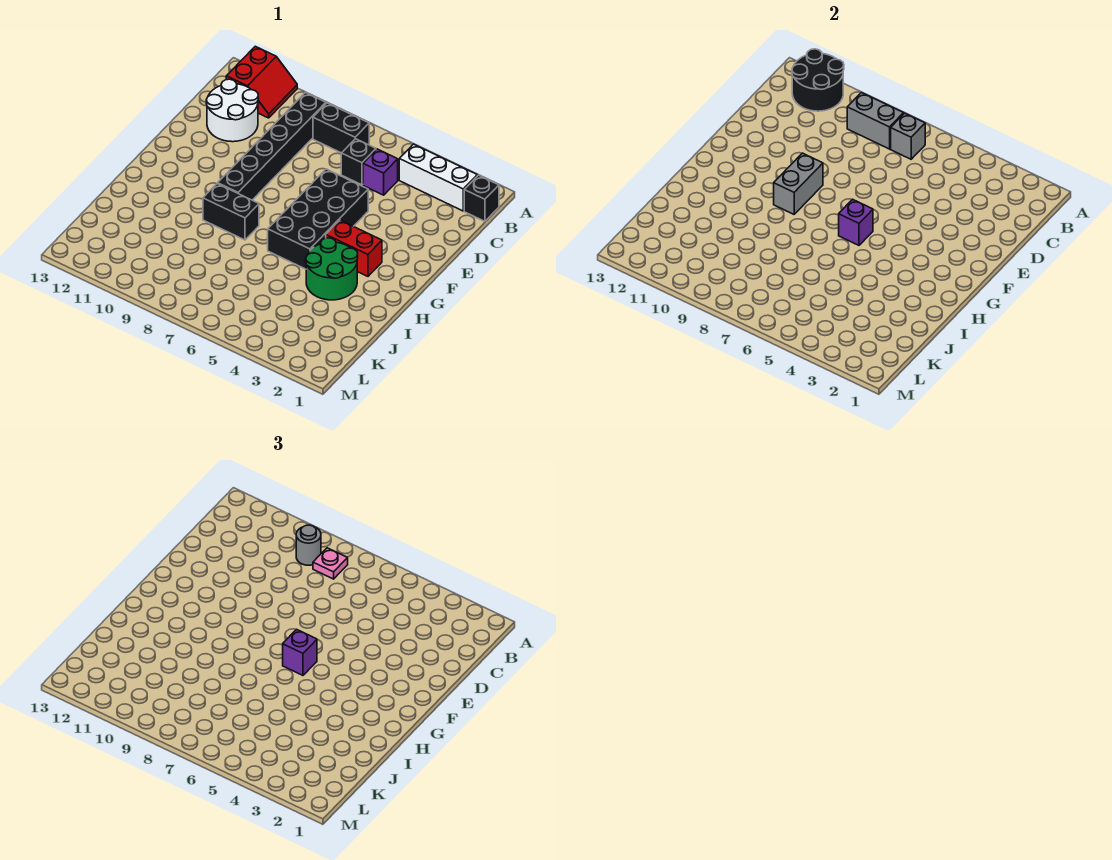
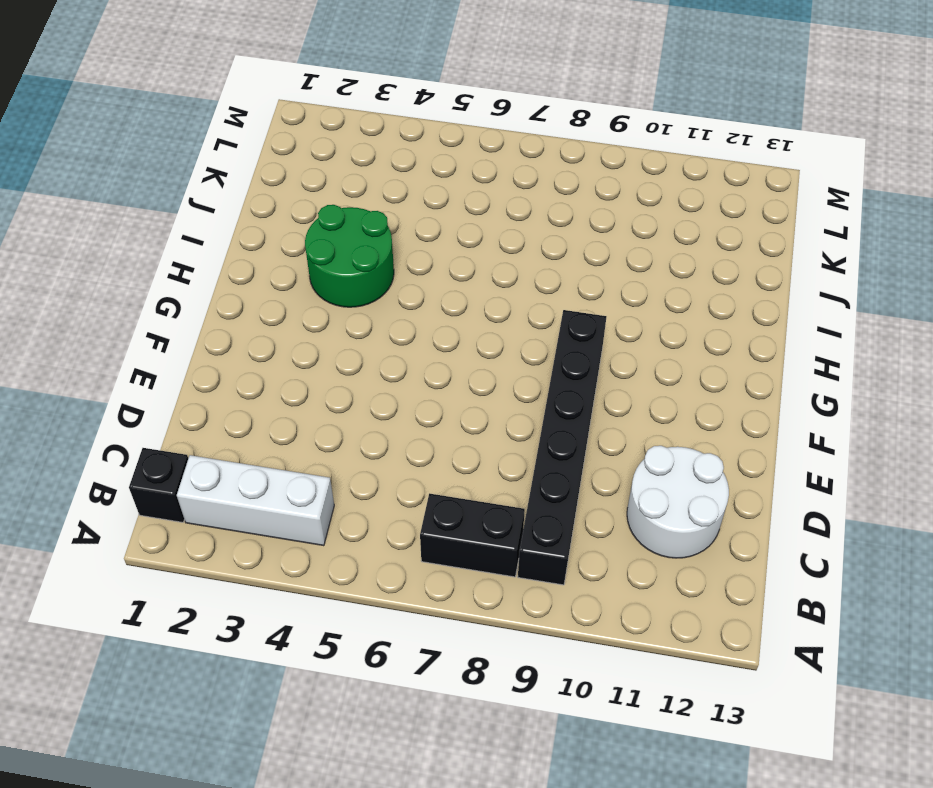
none -> red slope A11:B12 level 1 top 12
none -> purple brick C5 level 1
none -> black brick C6 level 1

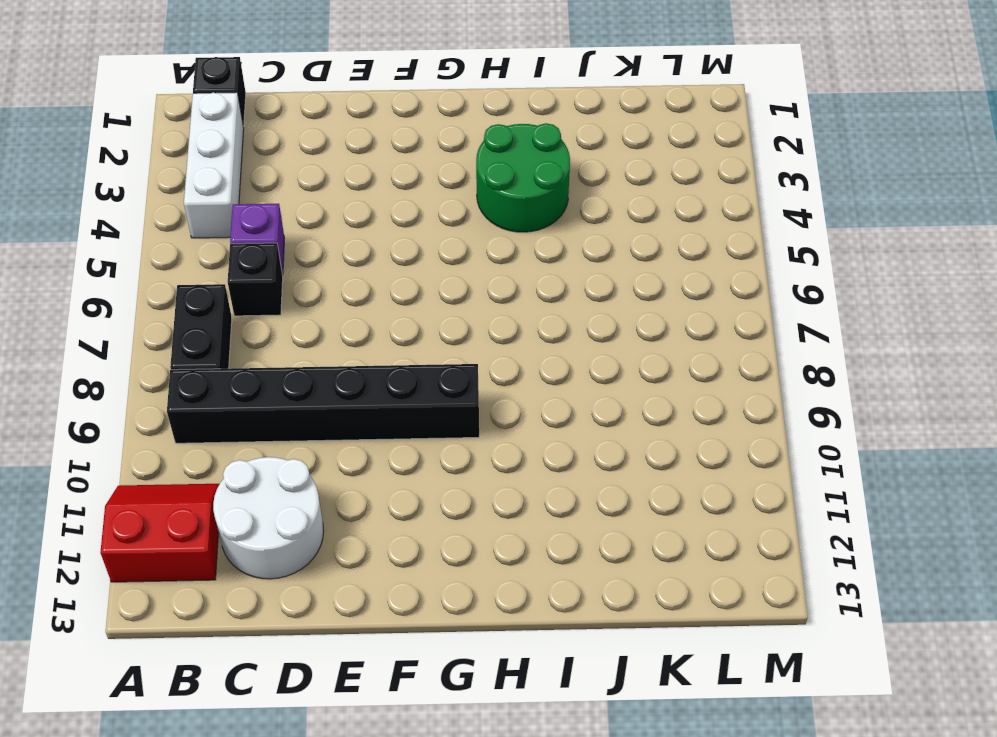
none -> black brick E5:H6 level 1
none -> red brick G3:G4 level 1
none -> black brick H8:H9 level 1

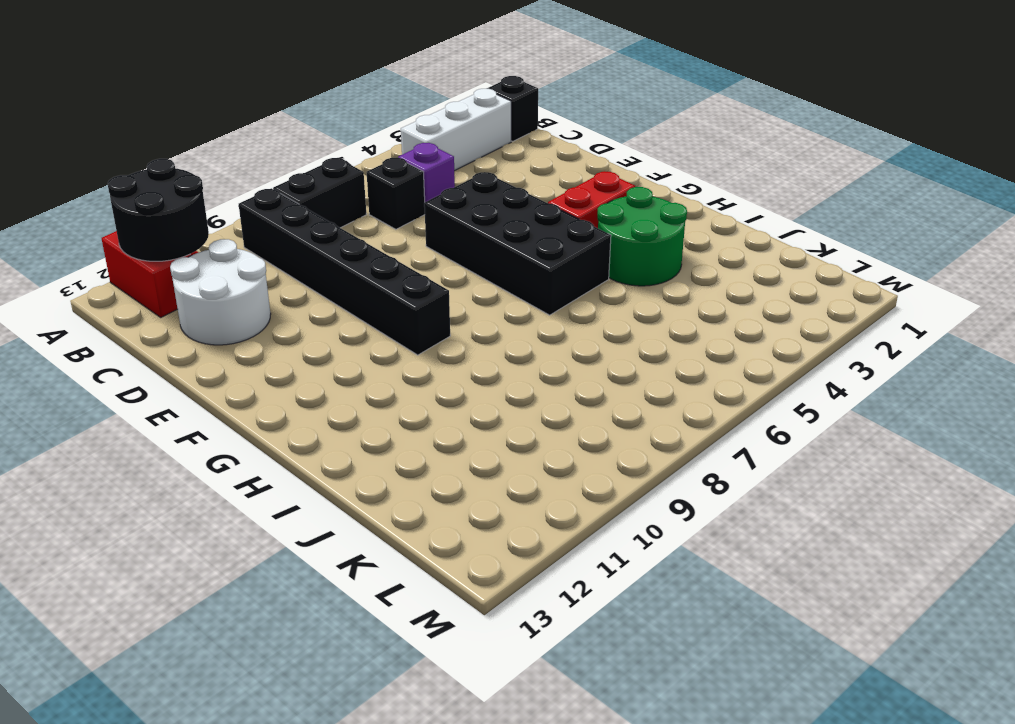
none -> black brick H8:H9 level 1
none -> grey brick B7 level 2
none -> grey brick B8:B9 level 2

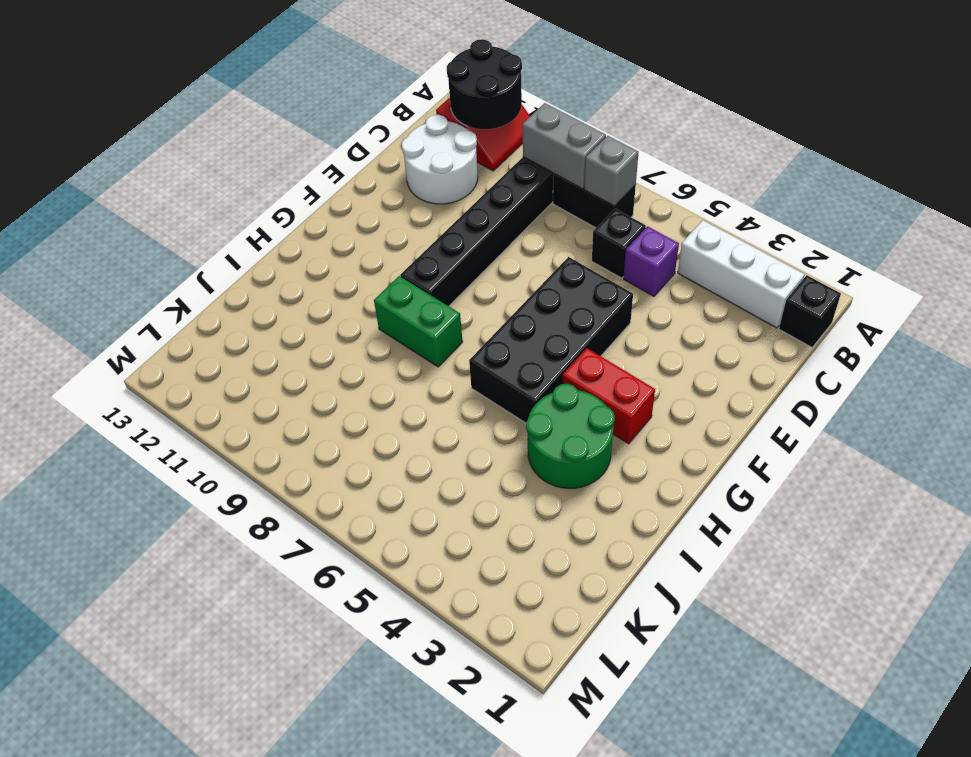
green brick H8:H9 level 1 -> black brick H8:H9 level 1
none -> grey brick F9:G9 level 2
none -> purple brick G6 level 2
none -> pink plate B8 level 3

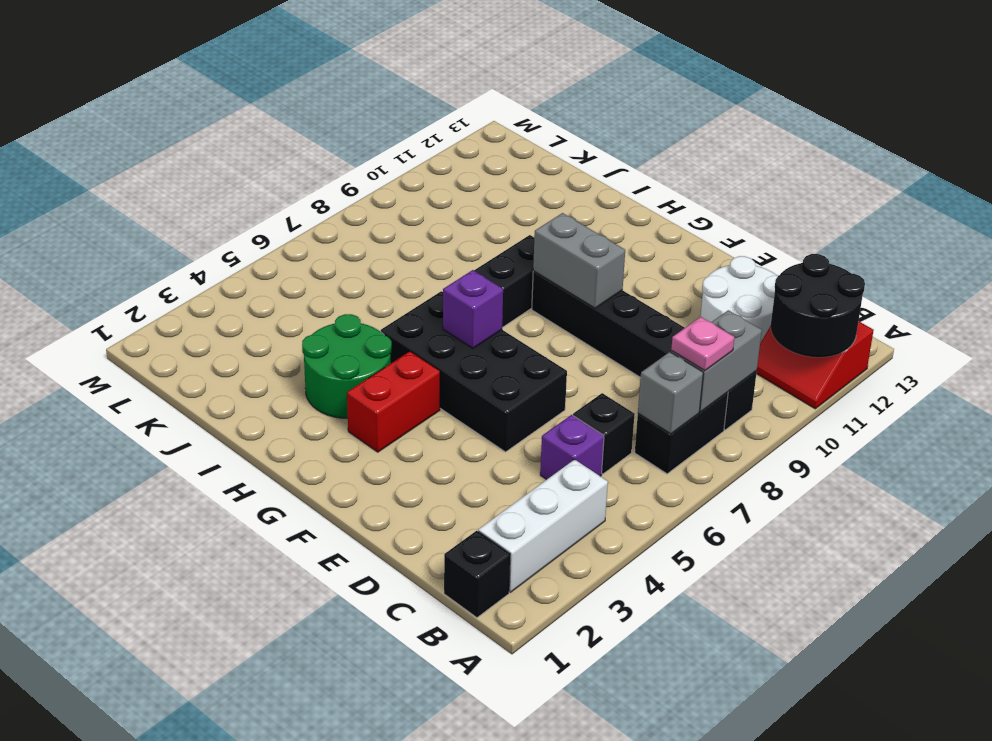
none -> grey round brick B9 level 3
none -> purple brick G6 level 3

